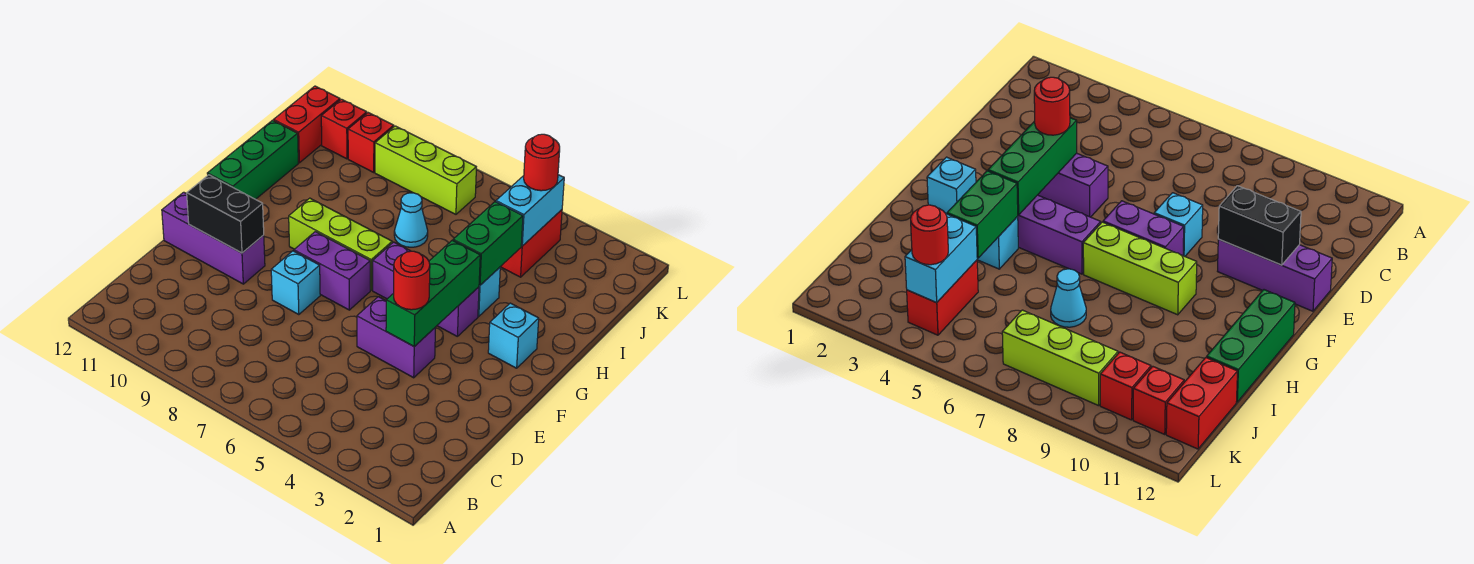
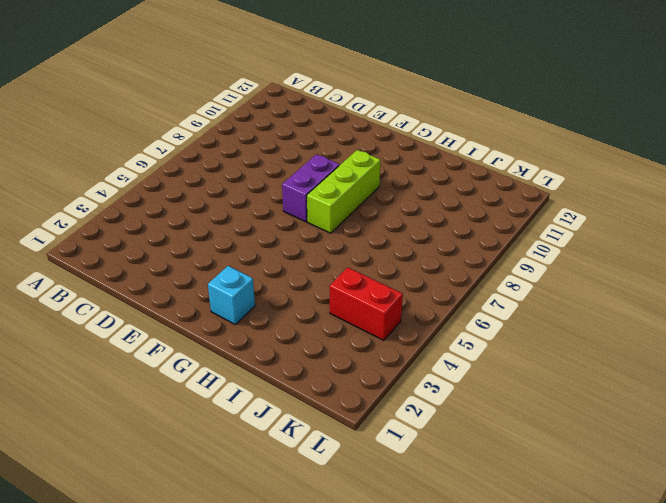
none -> purple brick E4:E5 level 1
none -> cyan brick E8 level 1
none -> purple brick E10:E12 level 1

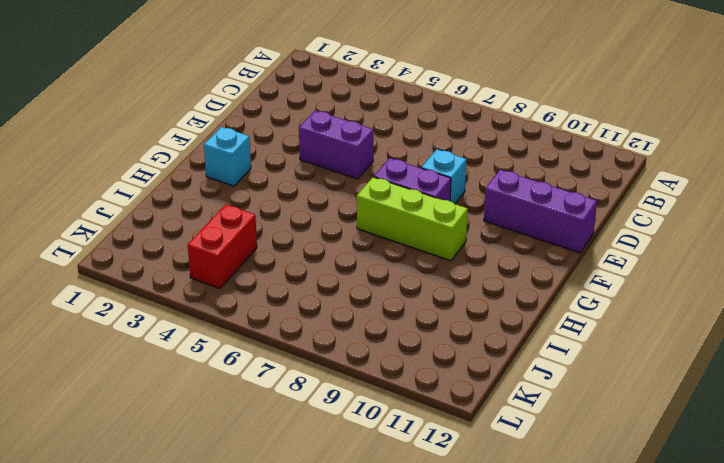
none -> purple brick G4:G6 level 1
none -> green brick G12:I12 level 1
none -> cyan brick H4 level 1

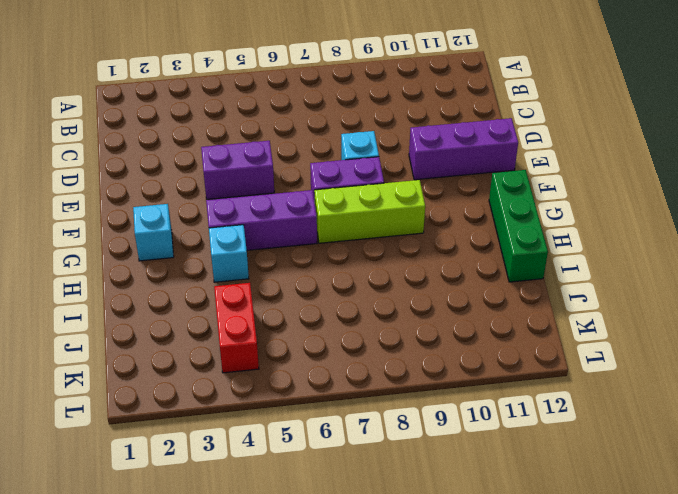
none -> cyan cone I7 level 1
none -> red brick J12:K12 level 1
none -> lime brick K7:K9 level 1

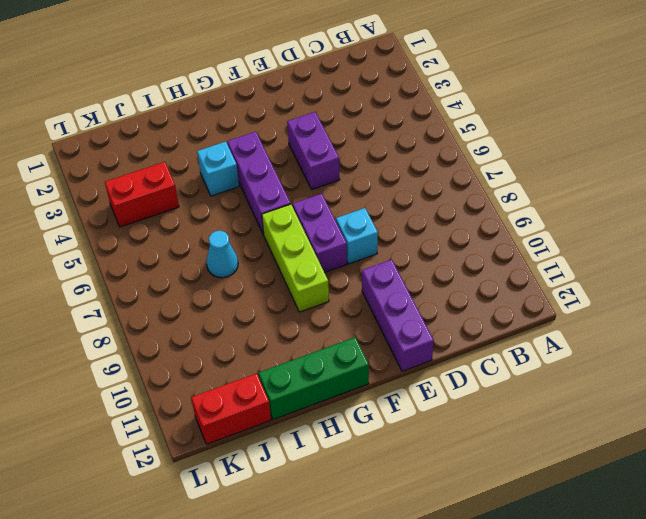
none -> cyan brick G2 level 1
none -> lime brick K7:K9 level 1
none -> red brick K10 level 1

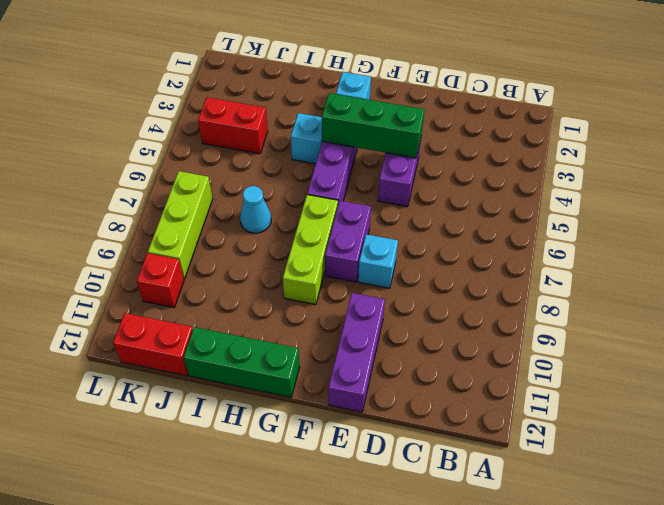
none -> red brick K11 level 1
none -> black brick E10:E11 level 2
none -> green brick H4:I4 level 2

